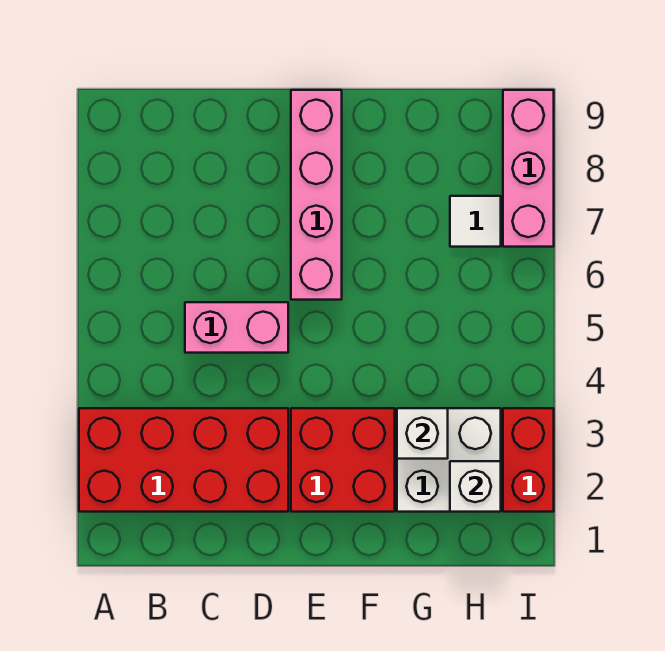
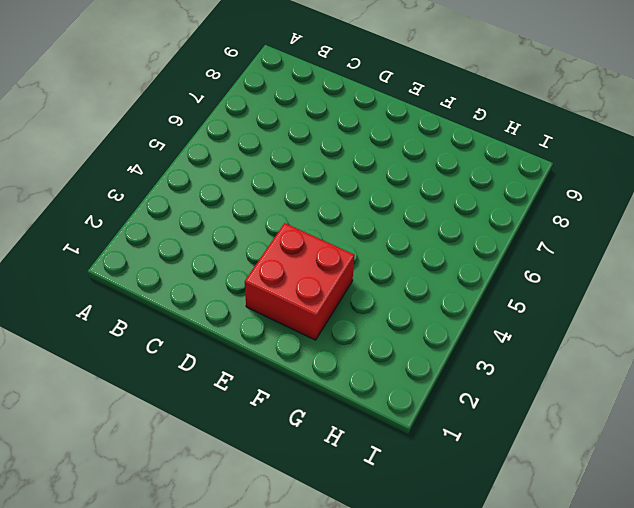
none -> red brick A2:D3 level 1
none -> pink brick C5:D5 level 1

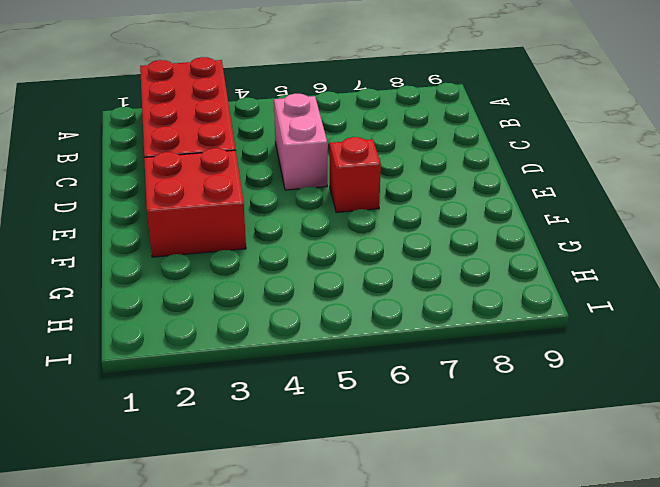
red brick E6 level 1 -> pink brick E6:E9 level 1
none -> white brick G2:H3 level 1
none -> white tile H7 level 1

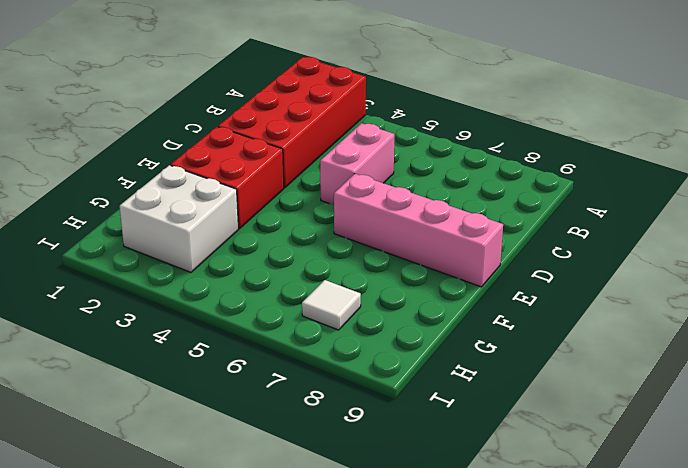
none -> red brick I2:I3 level 1
none -> pink brick I7:I9 level 1

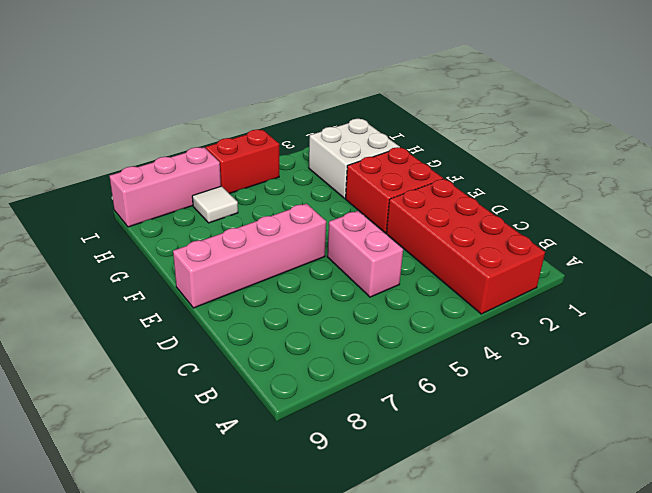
red brick I5:I6 level 1 -> red brick I2:I3 level 1
none -> white brick G3 level 2
none -> white brick H2 level 2

